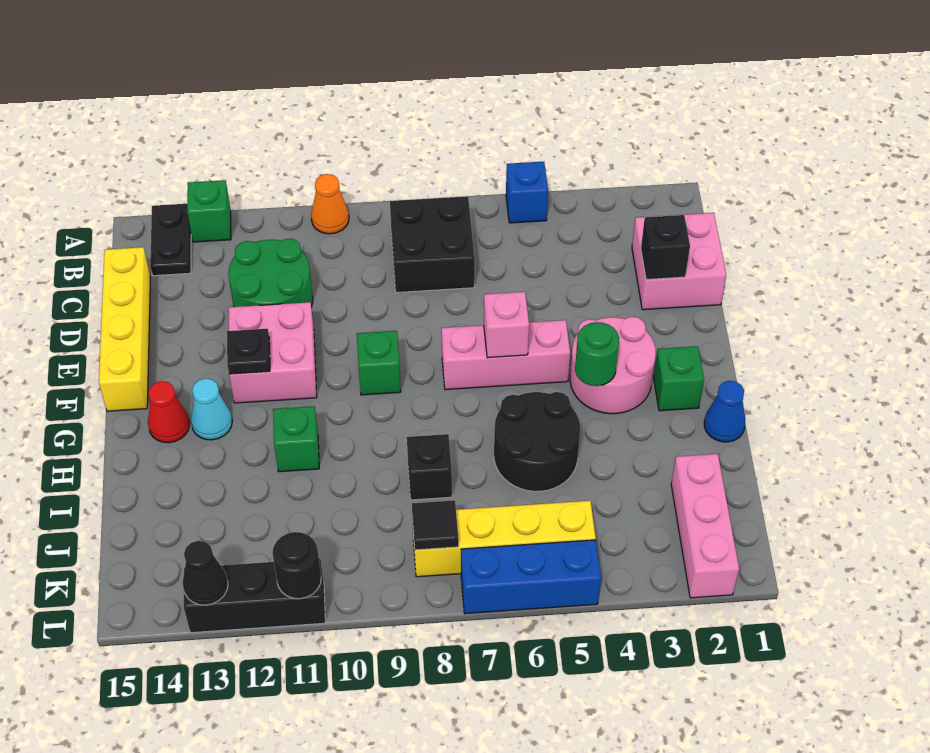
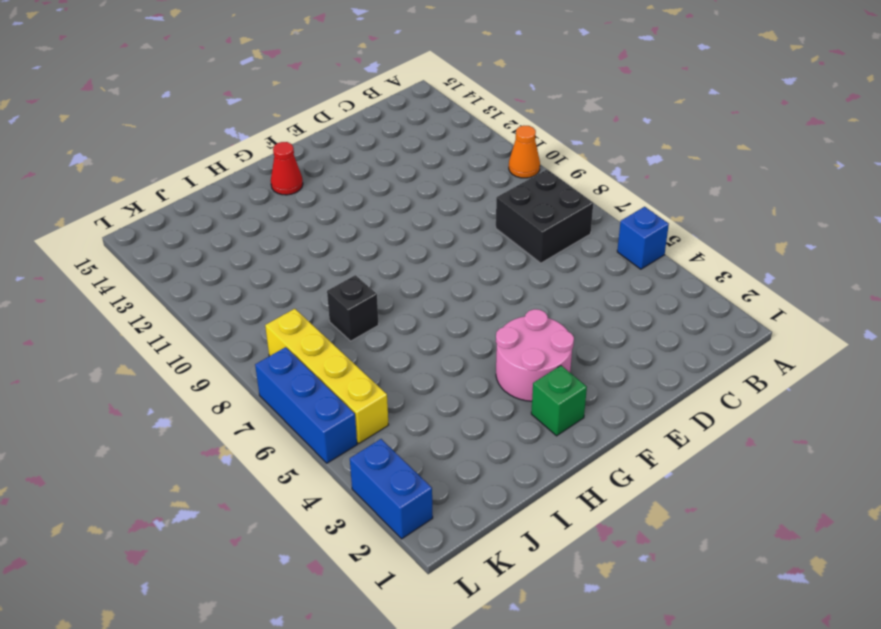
blue brick L2:L3 level 1 -> pink brick J2:L2 level 1
none -> green brick A13 level 1
none -> black plate A14:B14 level 1
none -> pink brick C1:D2 level 1
none -> green round brick C11:D12 level 1

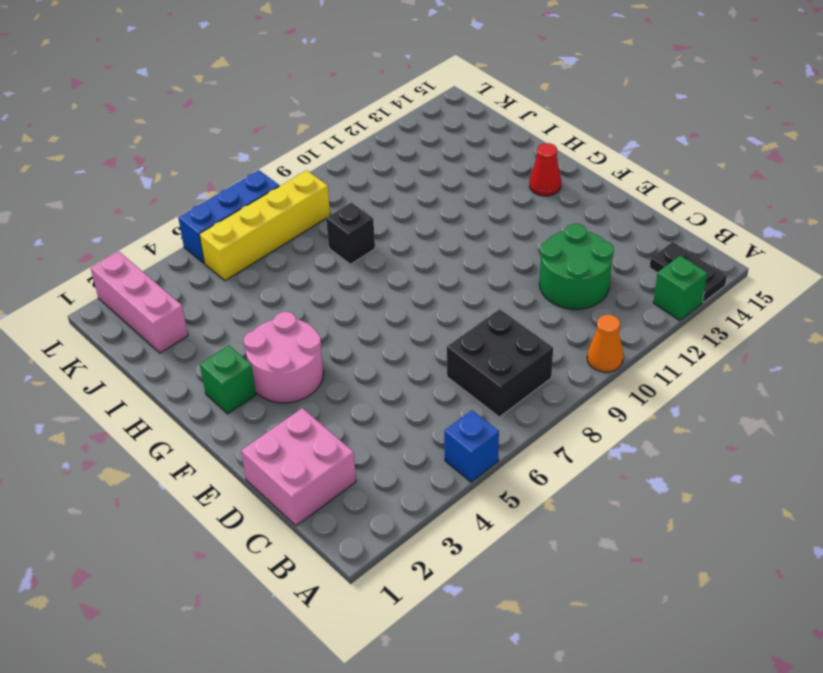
none -> yellow brick C15:F15 level 1
none -> pink brick E11:F12 level 1
none -> pink brick F5:F7 level 1
none -> green brick F9 level 1

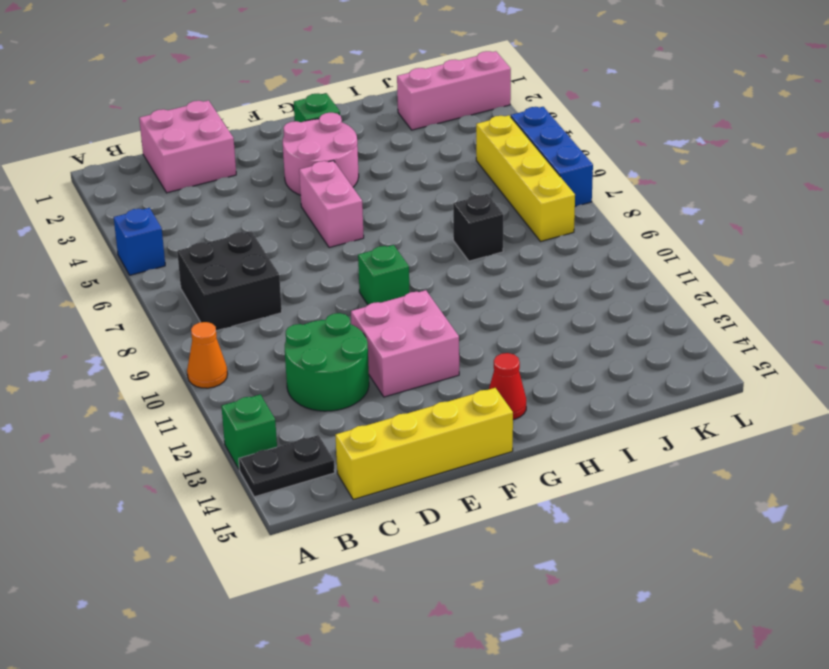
pink brick F5:F6 level 1 -> pink brick F5:F7 level 1
none -> cyan cone G13 level 1
none -> blue cone H1 level 1
none -> black round brick H5:I6 level 1
none -> green brick H11 level 1

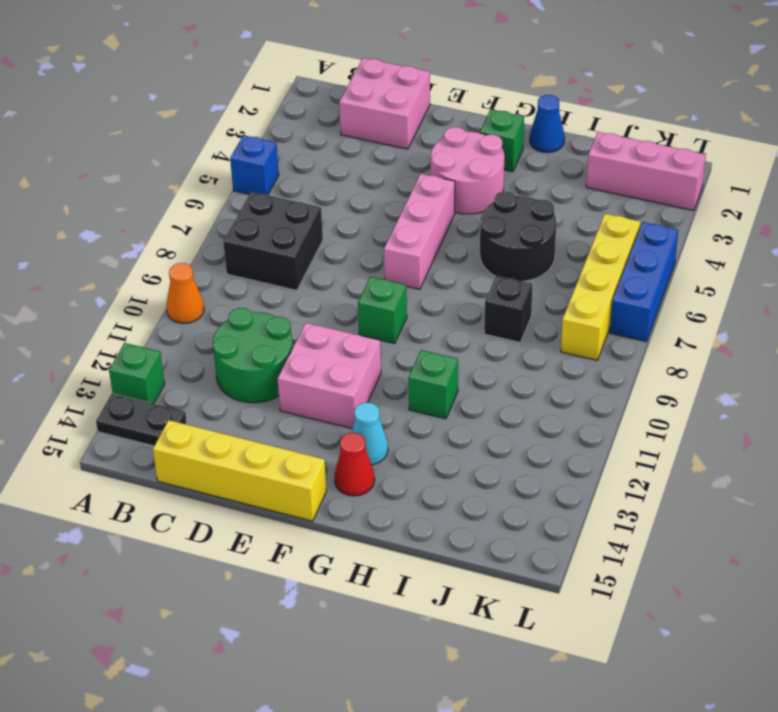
none -> black brick L11:L13 level 1
none -> black brick D2 level 2
none -> pink brick F6 level 2
none -> black plate F12 level 2

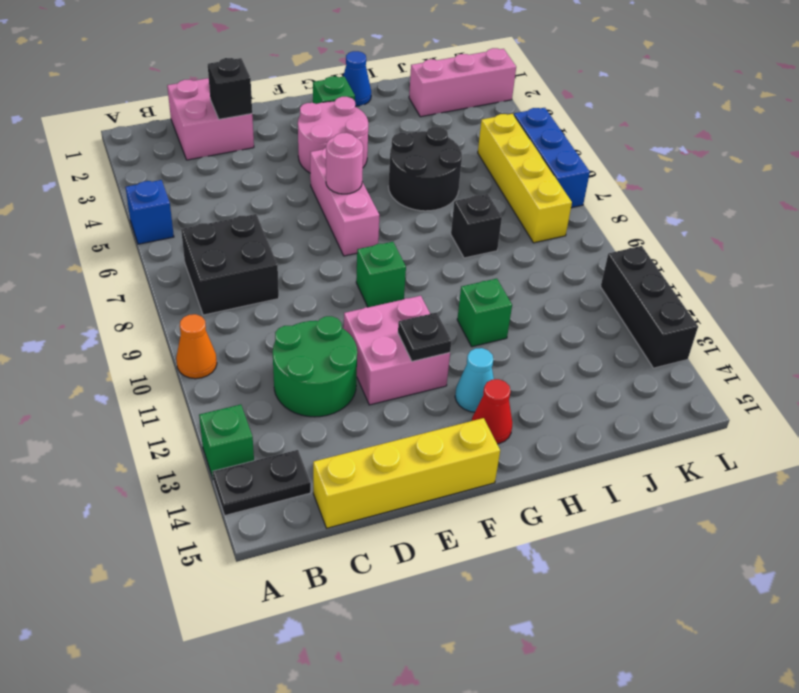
pink round brick F6 level 2 -> pink brick F6 level 2
none -> green round brick G4 level 2
none -> black tile K8 level 2
none -> black round brick L11 level 2
none -> black cone L13 level 2

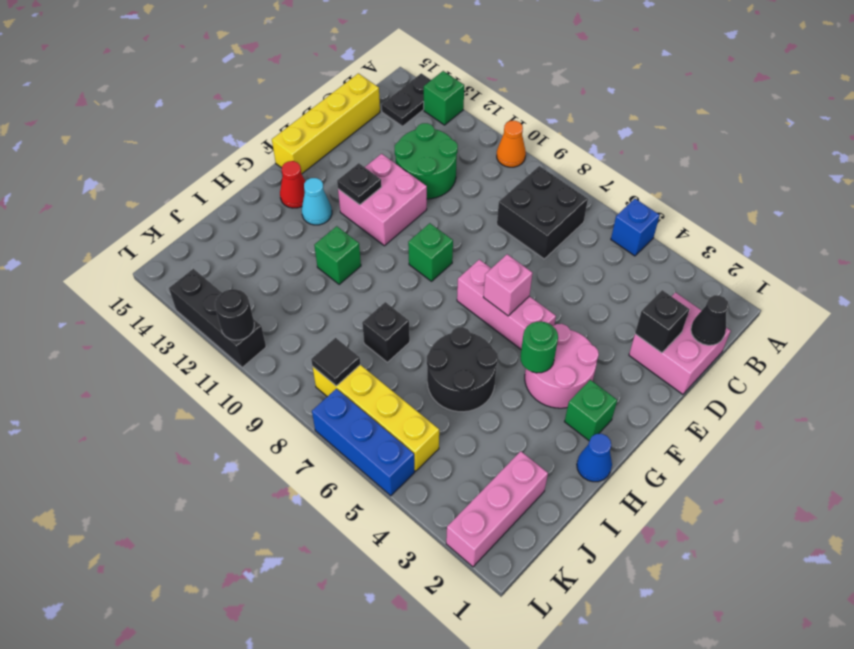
black cone C1 level 2 -> black cone L13 level 2

